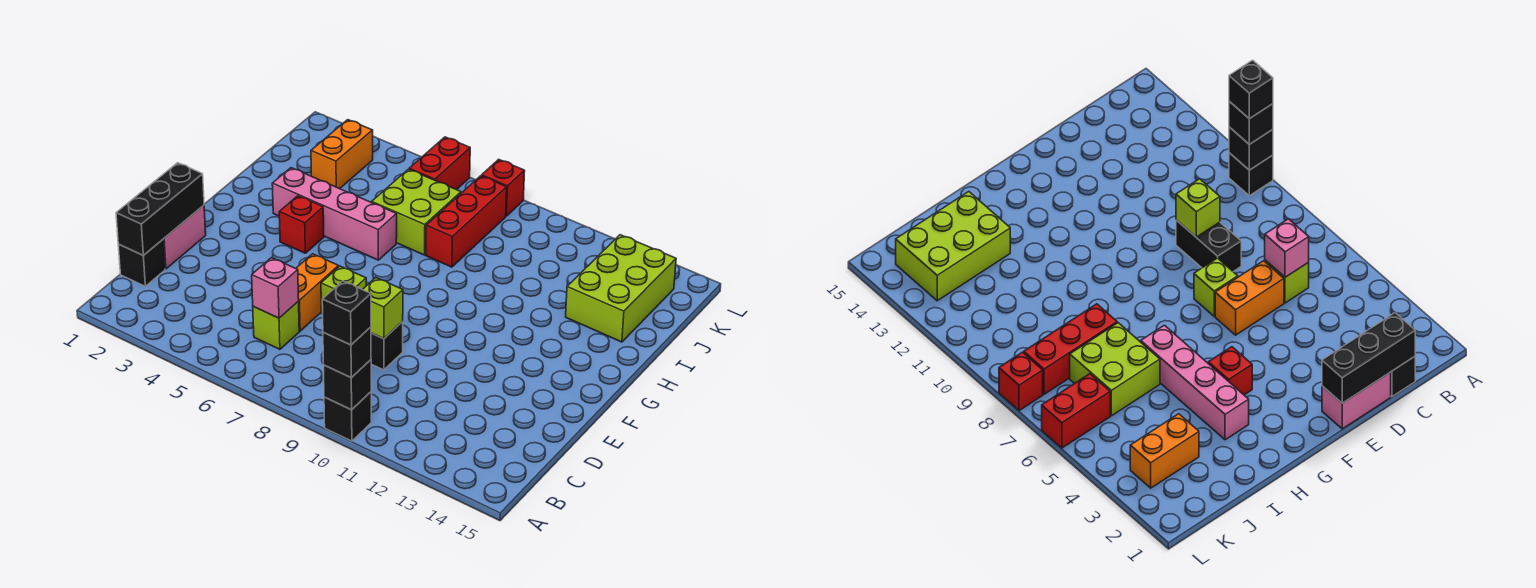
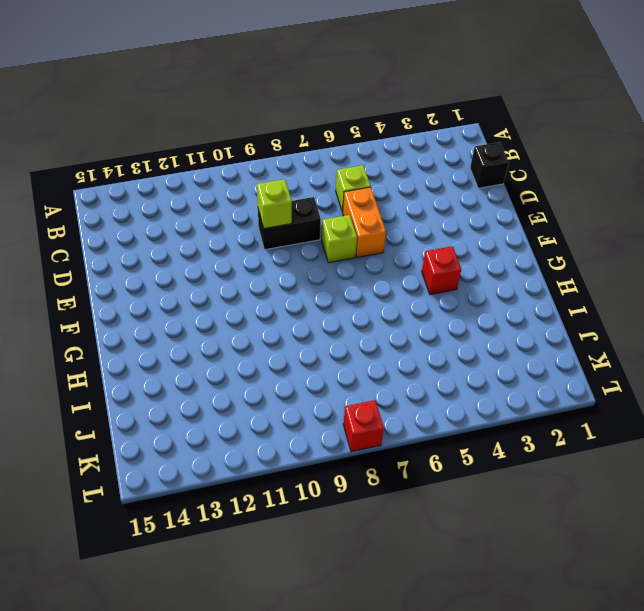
none -> black brick A10 level 1
none -> pink brick D1:E1 level 1
none -> pink brick H3:H6 level 1

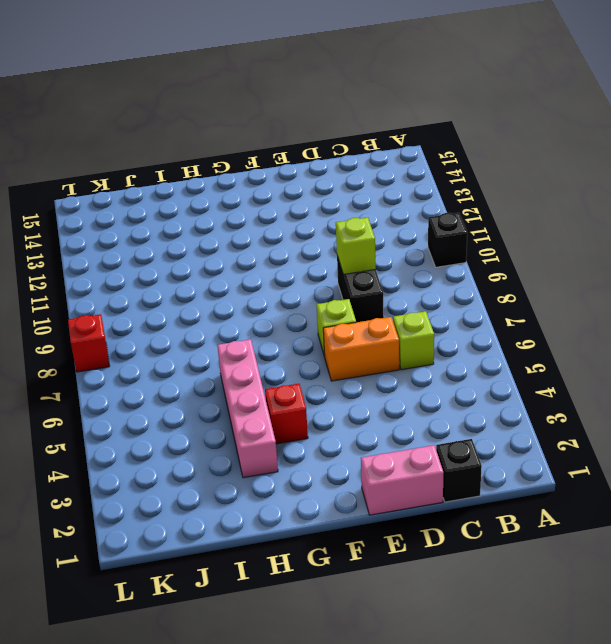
none -> lime brick I6:J7 level 1
none -> red brick I8:K8 level 1
none -> lime brick I13:K14 level 1

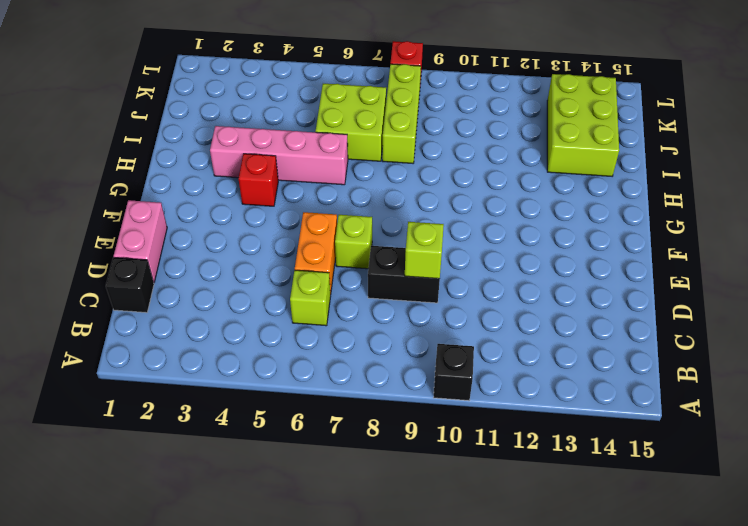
lime brick I8:K8 level 1 -> red brick I8:K8 level 1
none -> orange brick J3:K3 level 1
none -> red brick K6:L6 level 1
none -> black brick A10 level 2

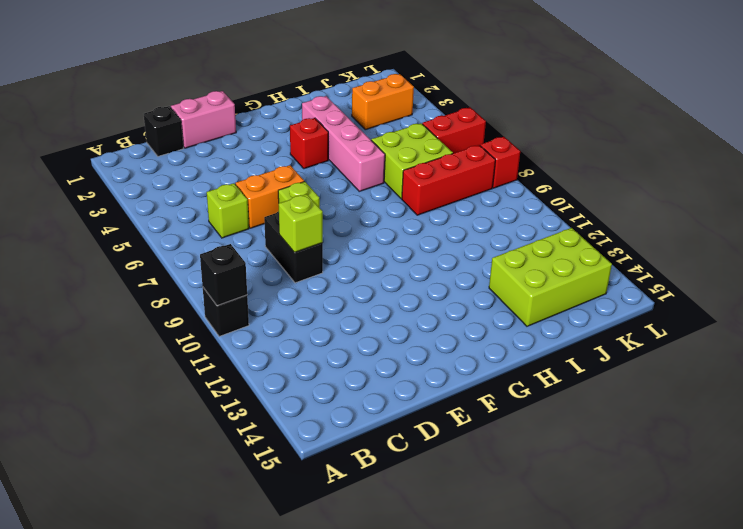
none -> black brick C1:E1 level 2
none -> pink brick C6 level 2
none -> black brick A10 level 3

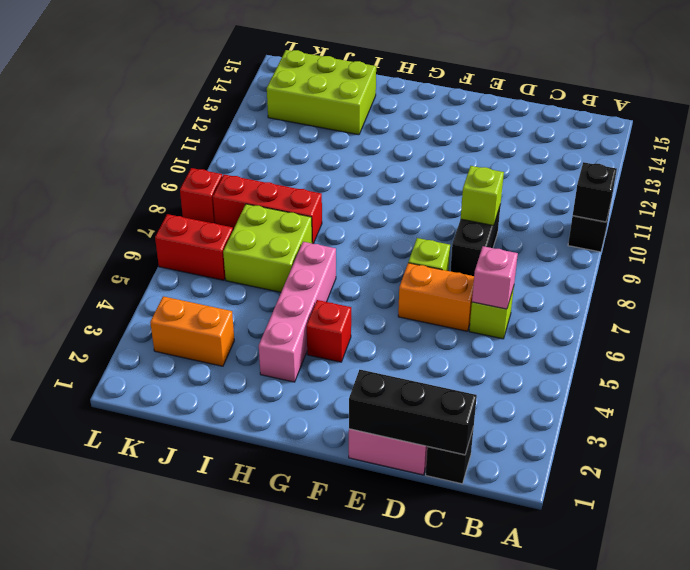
none -> black brick A10 level 3
none -> black brick A10 level 4

